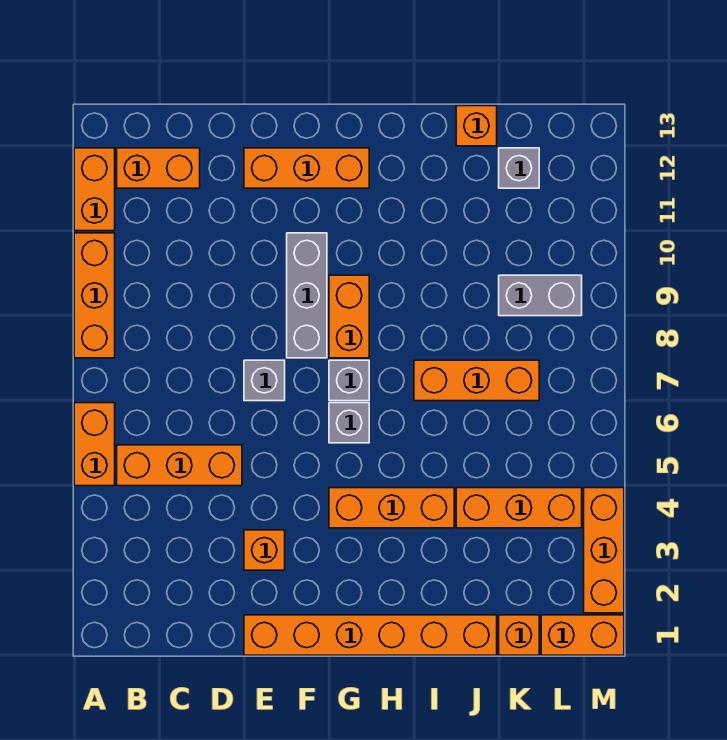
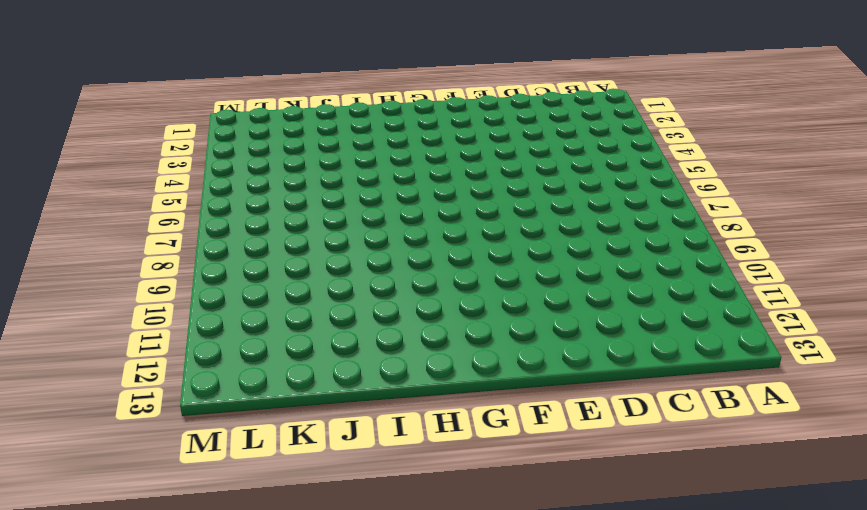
none -> orange brick A5:A6 level 1
none -> orange brick A8:A10 level 1
none -> orange brick A11:A12 level 1

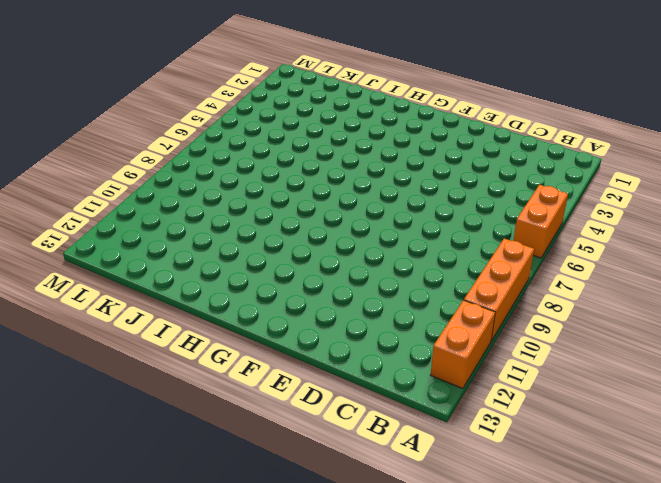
none -> orange brick B5:D5 level 1
none -> orange brick B12:C12 level 1
none -> orange brick E1:J1 level 1

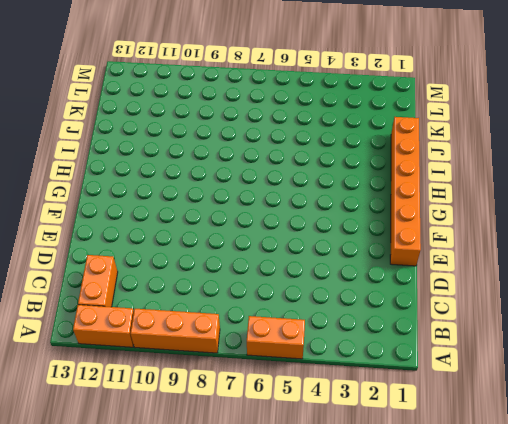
none -> orange brick B5:D5 level 1
none -> orange brick E3 level 1
none -> grey brick E7 level 1

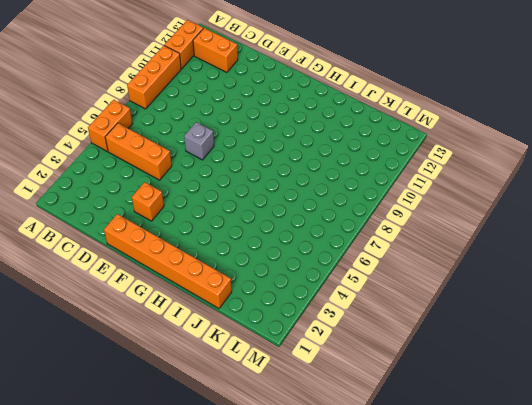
none -> orange brick E12:G12 level 1
none -> grey brick F8:F10 level 1
none -> orange brick G4:I4 level 1

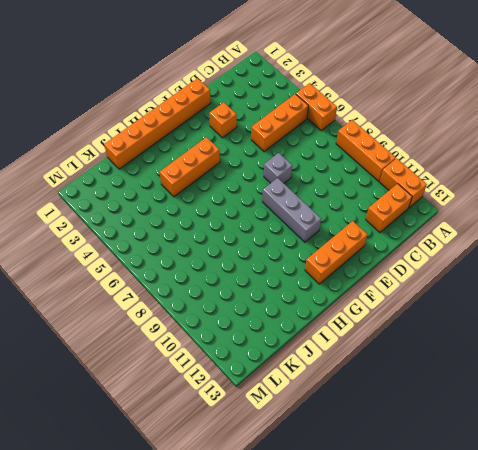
none -> grey brick G6 level 1
none -> grey brick G7 level 1
none -> orange brick G8:G9 level 1

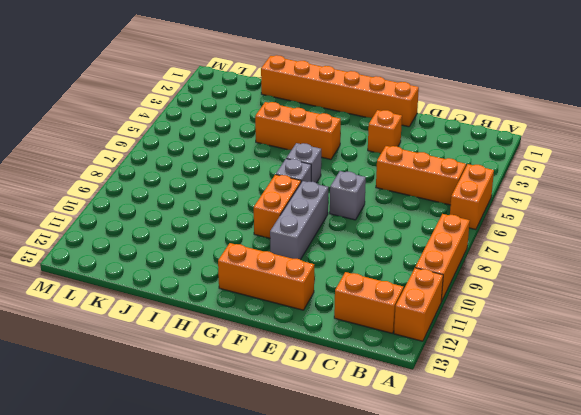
none -> orange brick I7:K7 level 1
none -> orange brick J4:L4 level 1
none -> orange brick J13 level 1

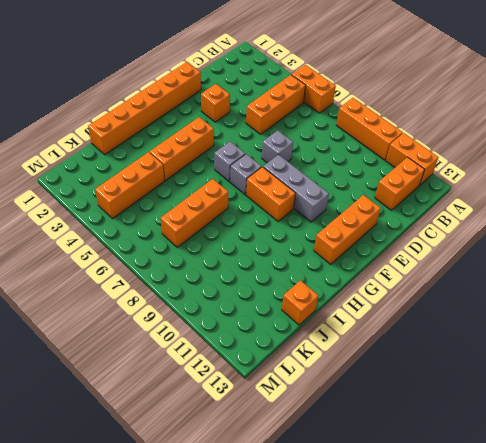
none -> orange brick K1 level 1
none -> grey brick K9:L9 level 1
none -> grey brick K12 level 1

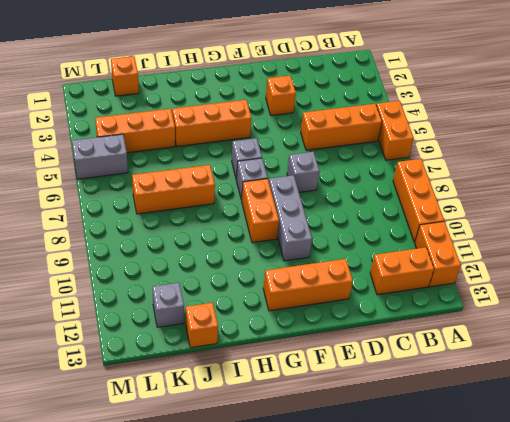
grey brick L5:M5 level 1 -> grey brick K9:L9 level 1
none -> orange brick E1:J1 level 1
none -> orange brick L1:M1 level 1
none -> orange brick M2:M4 level 1

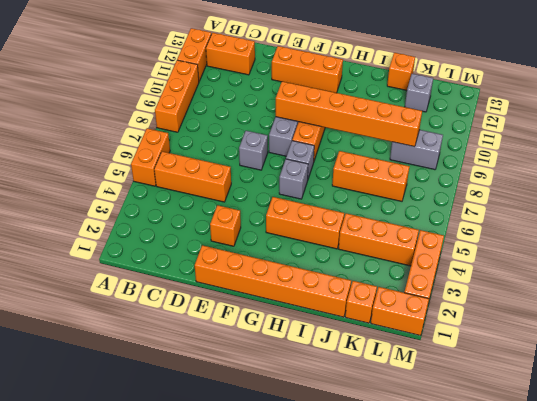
orange brick F9:K9 level 2 -> none

